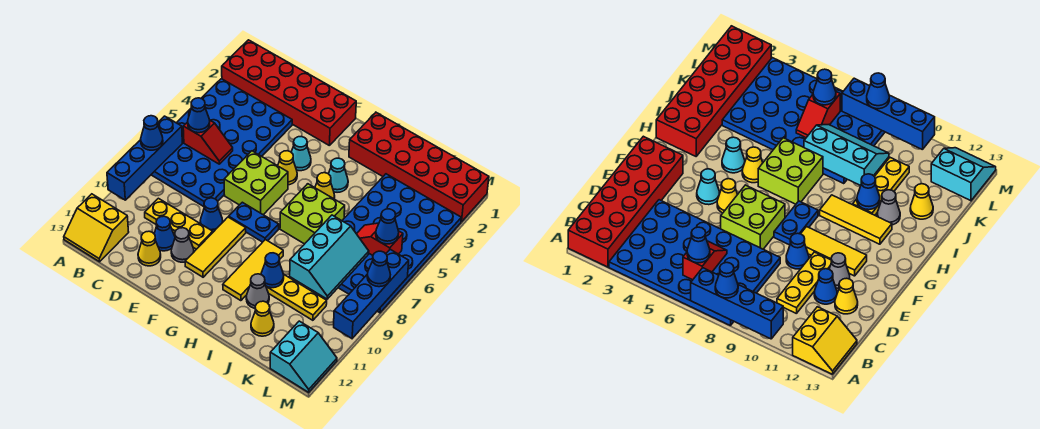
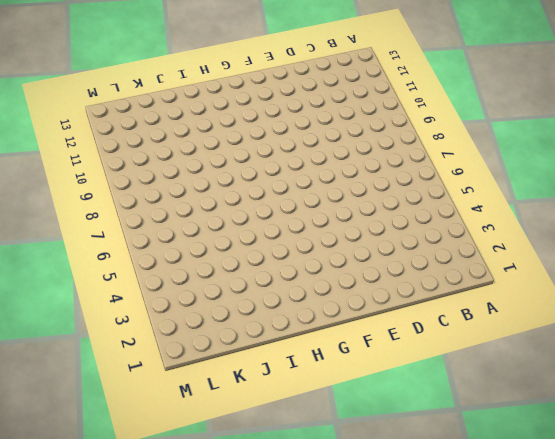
none -> red brick A1:F2 level 1
none -> blue plate A3:D8 level 1
none -> yellow slope A12:B13 level 1 top 12
none -> yellow plate C10:E10 level 1

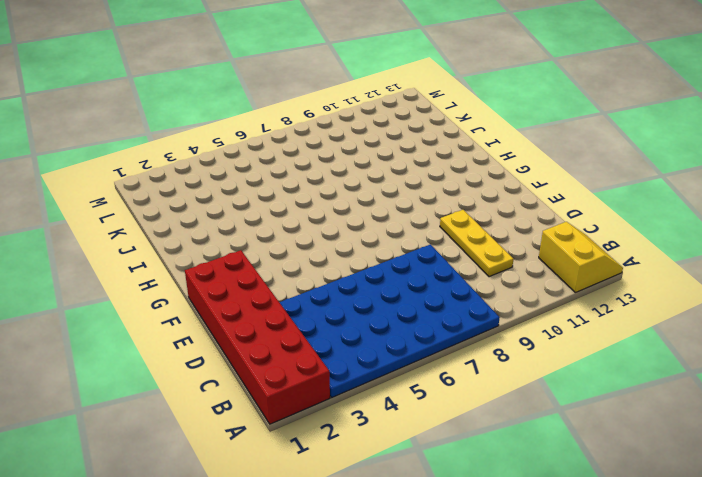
none -> blue cone D11 level 1
none -> yellow cone D12 level 1
none -> lime brick E6:F7 level 1
none -> blue cone E9 level 1

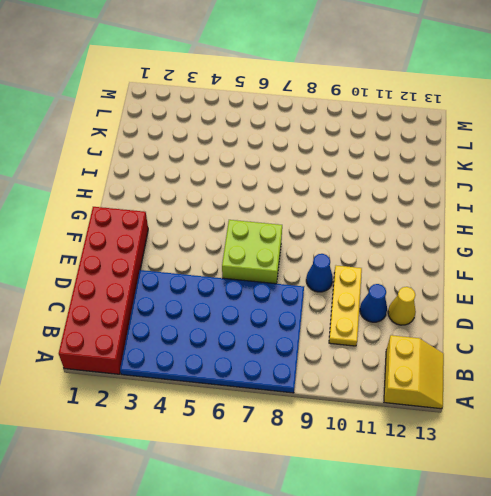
none -> grey cone E11 level 1
none -> cyan cone F4 level 1
none -> yellow cone F5 level 1
none -> blue plate F8:G8 level 1

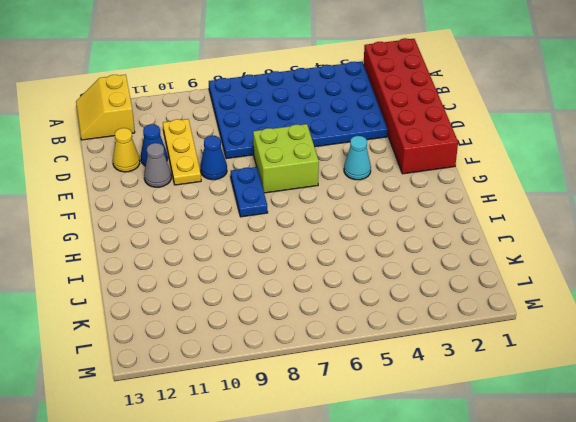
none -> yellow cone F5 level 1
none -> yellow tile F9:F11 level 1
none -> red brick H1:M2 level 1
none -> cyan cone H4 level 1

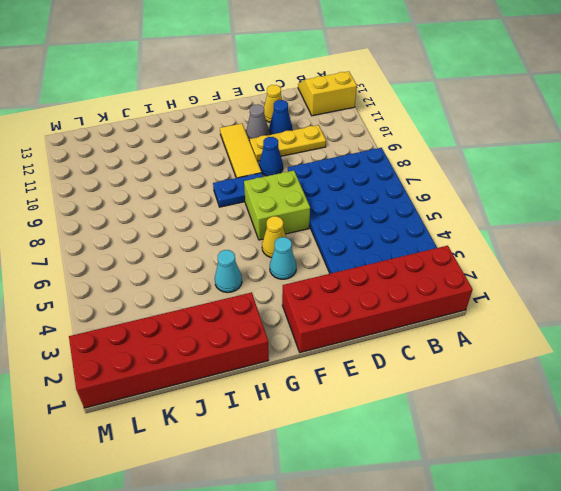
none -> yellow cone H5 level 1
none -> lime brick H6:I7 level 1
none -> yellow tile H9:H11 level 1
none -> yellow plate I10:K10 level 1

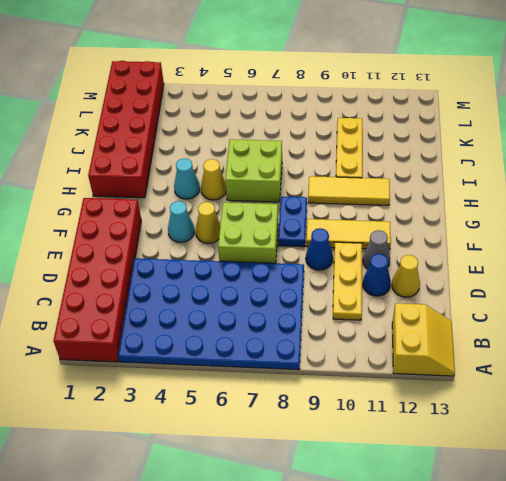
none -> grey cone I11 level 1
none -> blue plate J3:M8 level 1
none -> yellow cone J12 level 1
none -> cyan slope L12:M13 level 1 top L

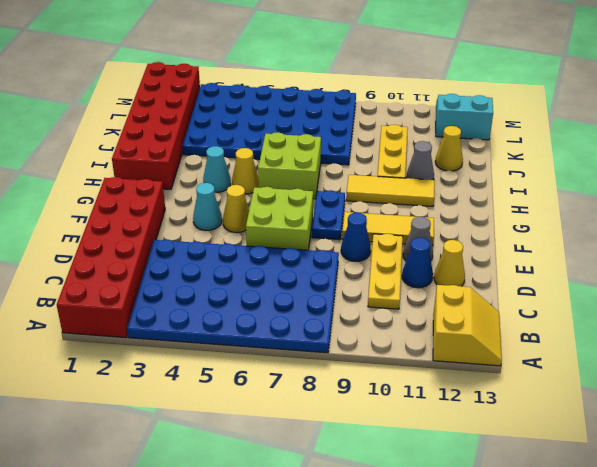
none -> blue brick A7:A10 level 2
none -> red slope B6:C6 level 2 top B
none -> blue cone I10 level 2
none -> cyan slope J7:K9 level 2 top J

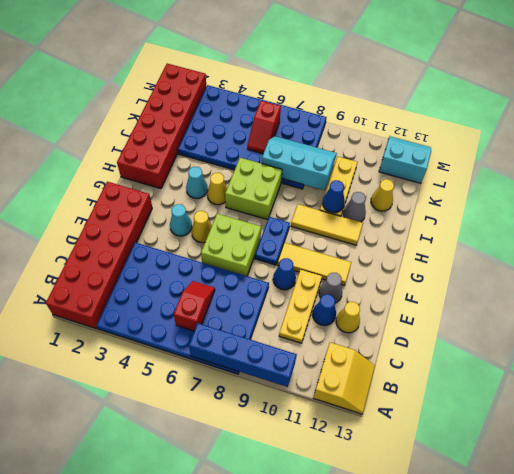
none -> blue brick M7:M10 level 2
none -> blue cone A8 level 3
none -> blue cone B6 level 3
none -> blue cone L6 level 3

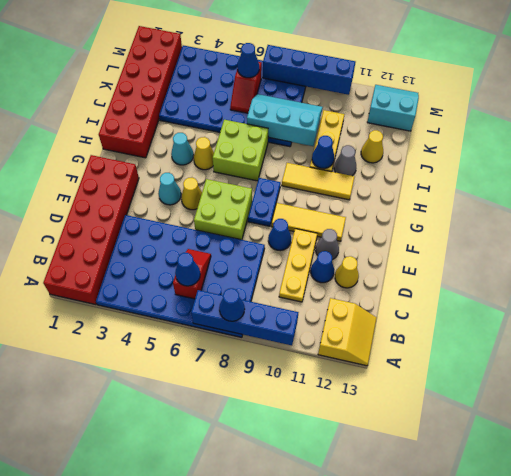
none -> blue cone M8 level 3

